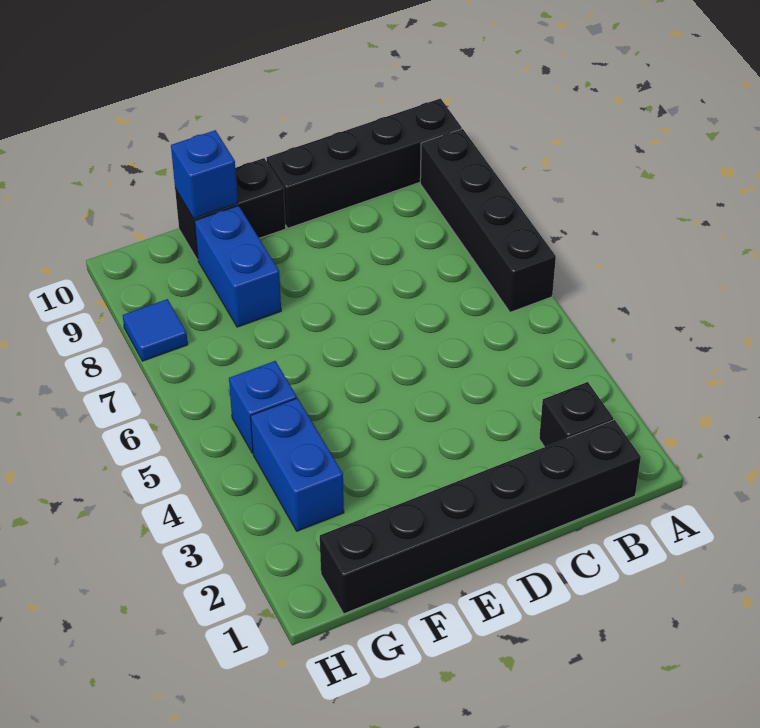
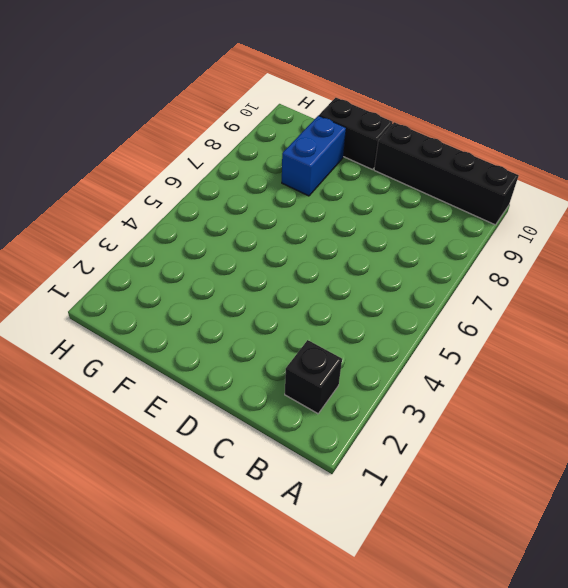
none -> black brick A6:A9 level 1
none -> black brick B1:G1 level 1

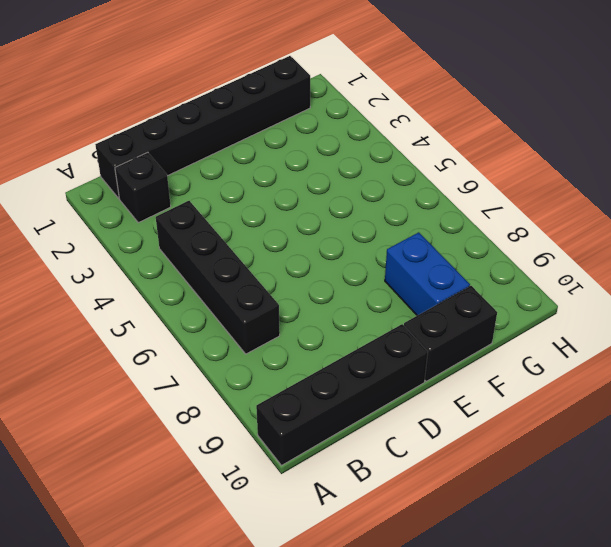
black brick B4:B7 level 1 -> black brick A6:A9 level 1
none -> blue brick G3:G4 level 1
none -> blue brick G5 level 1

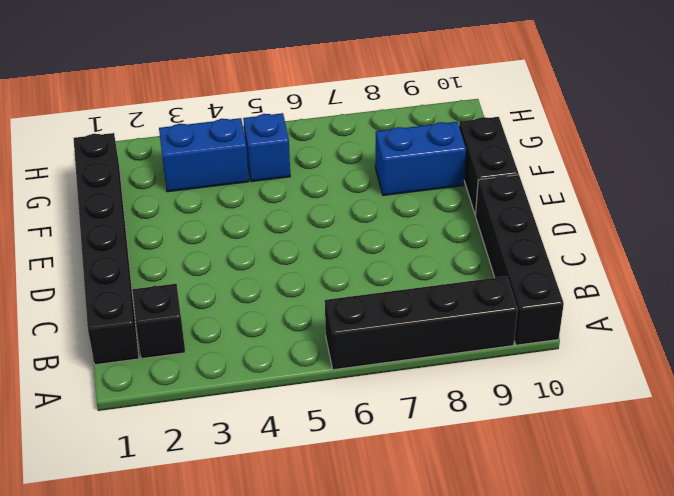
none -> blue tile H8 level 1
none -> blue brick F10 level 2

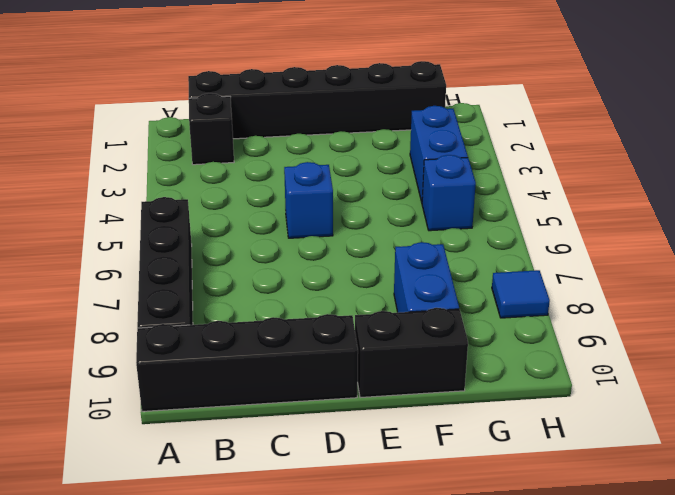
blue brick D5 level 1 -> blue brick F10 level 2

